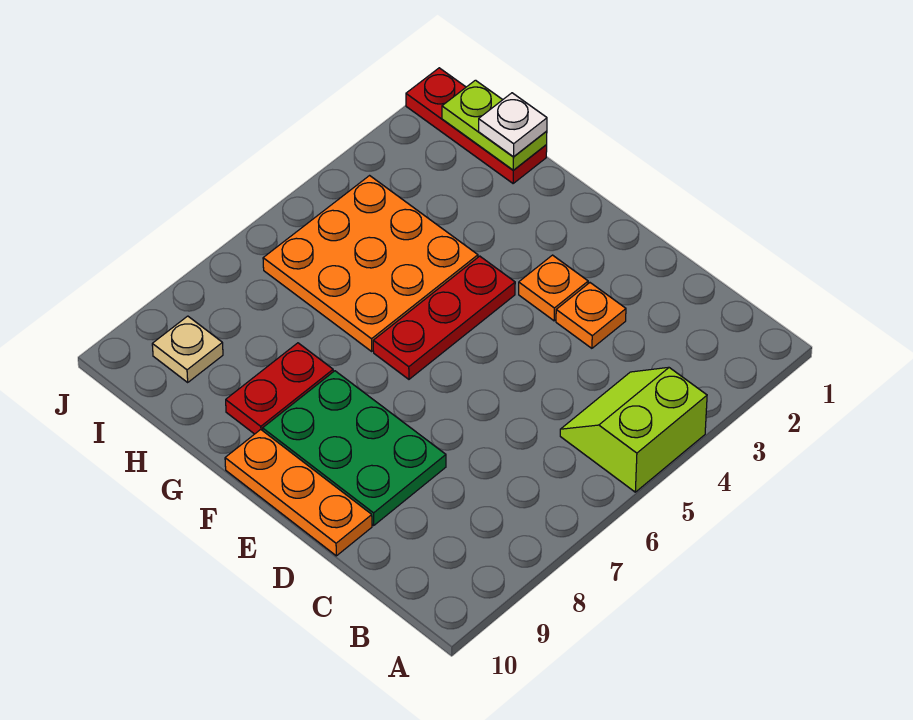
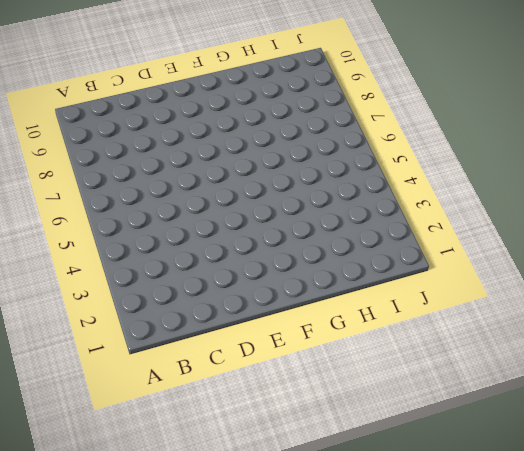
none -> lime slope A4:B5 level 1 top A
none -> orange plate D3 level 1
none -> green plate D8:F9 level 1

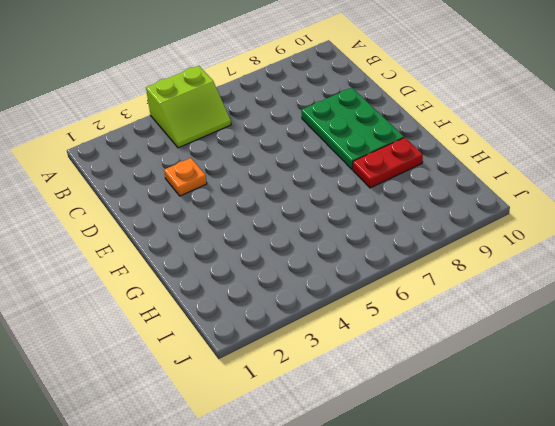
none -> orange plate D10:F10 level 1
none -> orange plate E3 level 1
none -> red plate F4:F6 level 1

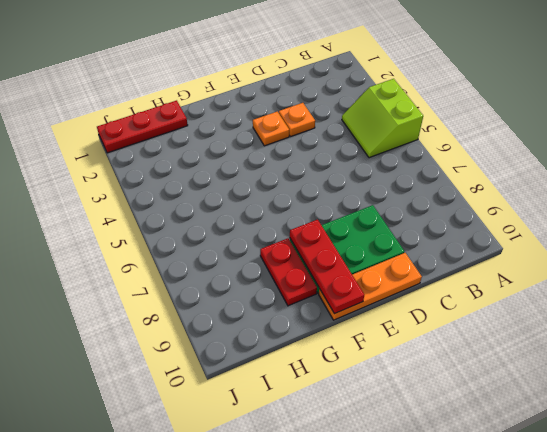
red plate F8:F10 level 2 -> red plate F4:F6 level 1
none -> orange plate G4:I6 level 1
none -> tan plate I9 level 1
none -> lime plate H1:I1 level 2

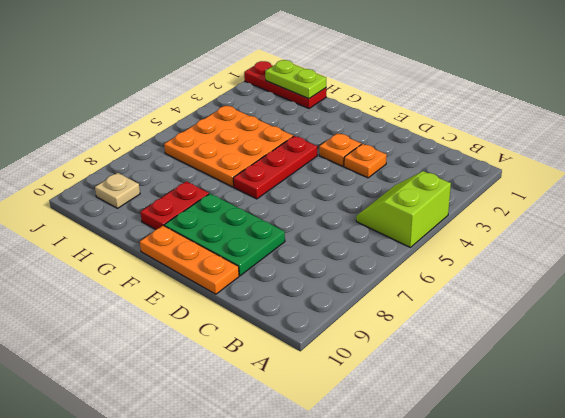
none -> white plate H1 level 3

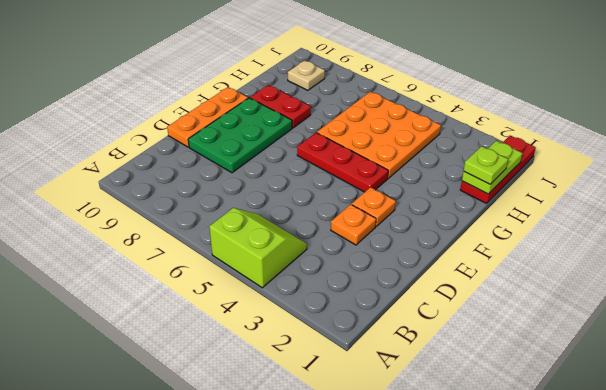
lime plate H1 level 3 -> white plate H1 level 3

